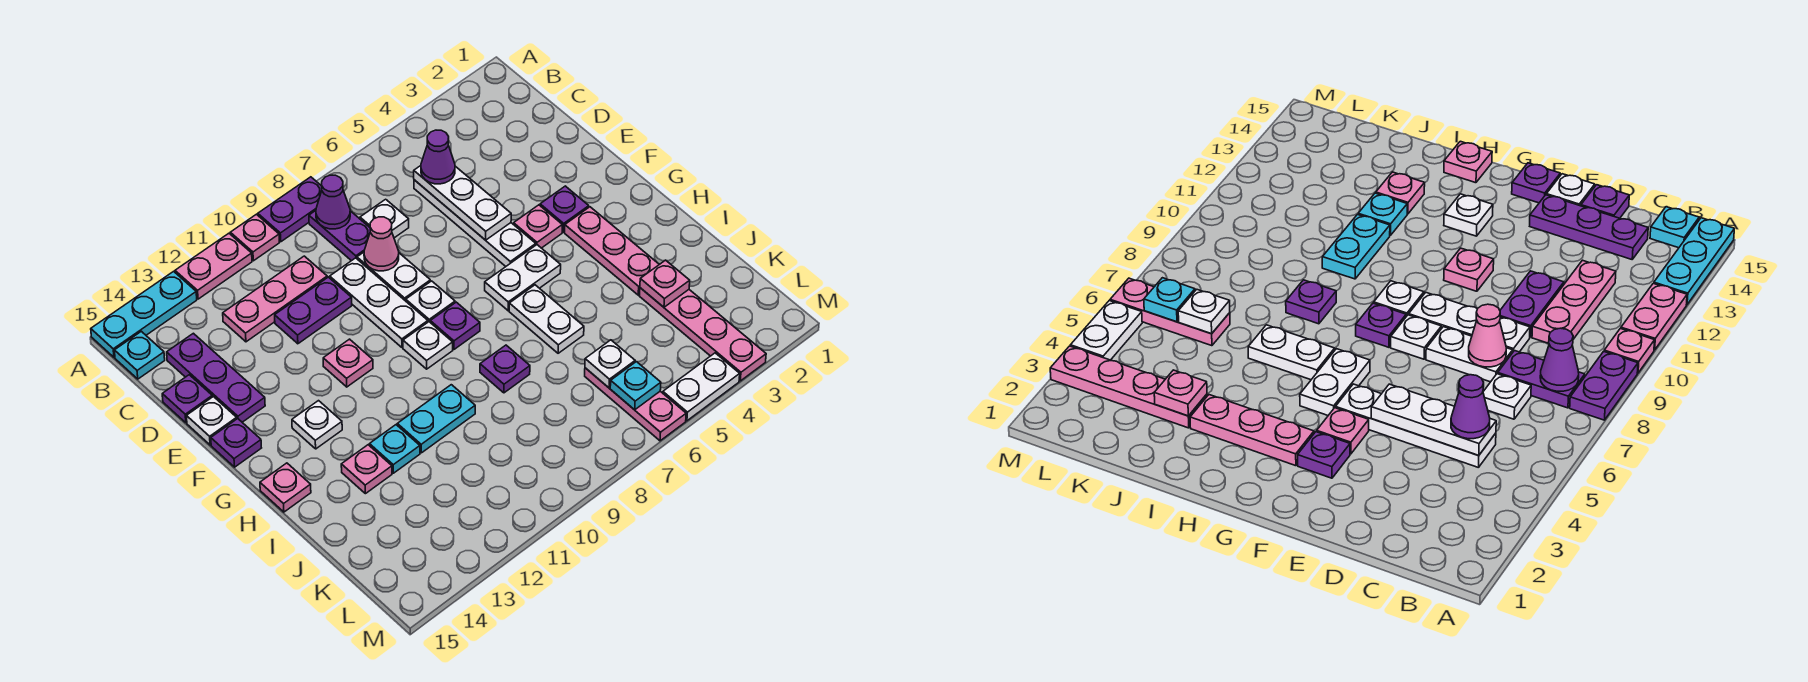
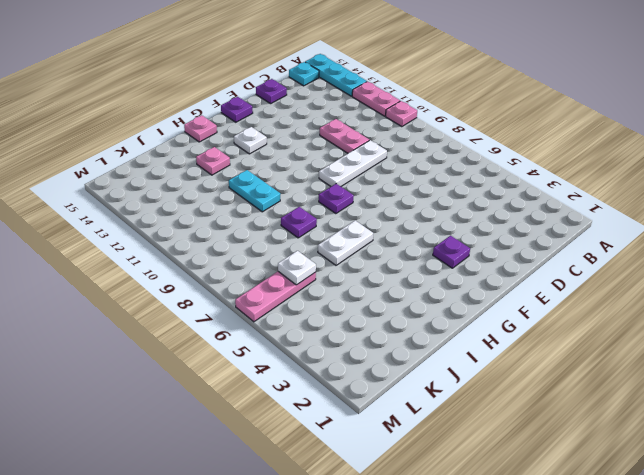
pink plate D10:D11 level 1 -> purple plate D10:D11 level 1
none -> purple plate A8:A9 level 1
none -> purple plate B8:C8 level 1
none -> white plate C5:F5 level 1
none -> white plate C7 level 1

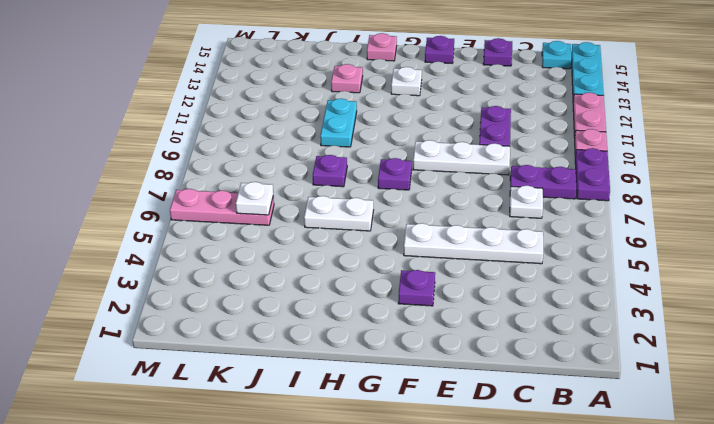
none -> pink plate C10:C12 level 1
none -> purple plate C14:E14 level 1
none -> white plate D8:E8 level 1
none -> white plate E15 level 1

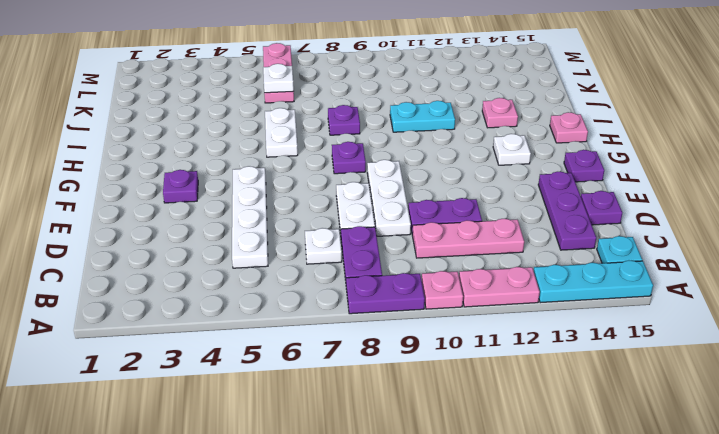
none -> white plate E15 level 1
none -> pink plate F4 level 1
none -> white plate F8 level 1
none -> pink plate F11 level 1

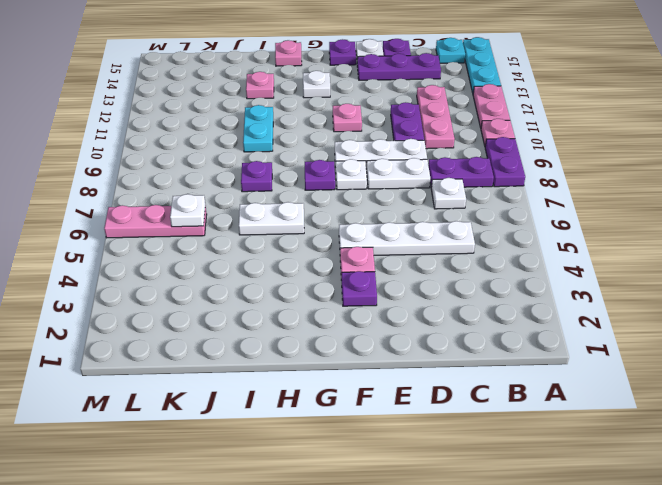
none -> pink plate G3:I3 level 1
none -> white plate G5:G6 level 1
none -> white plate G9 level 1
none -> cyan plate I12 level 1

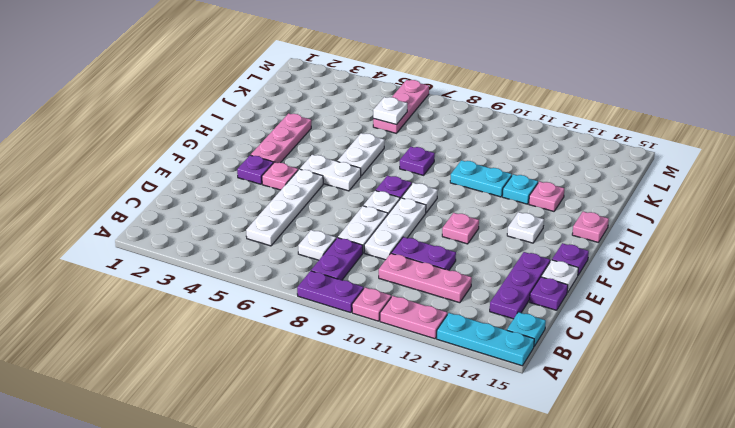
none -> pink plate J3:M3 level 1
none -> white plate M4:M5 level 1
none -> purple cone B8 level 2
none -> white plate C5:E5 level 2

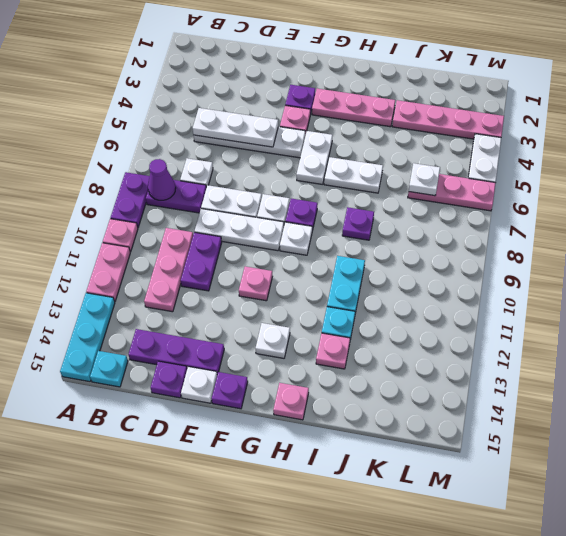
none -> pink cone D8 level 2
none -> pink plate J3 level 2
none -> cyan plate L6 level 2
none -> purple cone C5 level 3

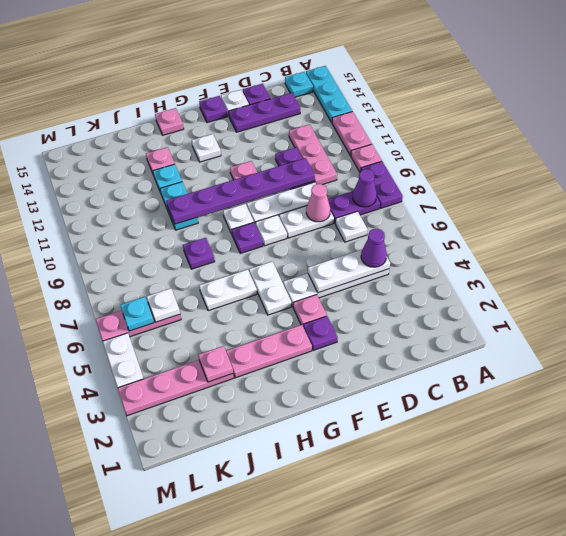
purple plate D10:I10 level 2 -> none

